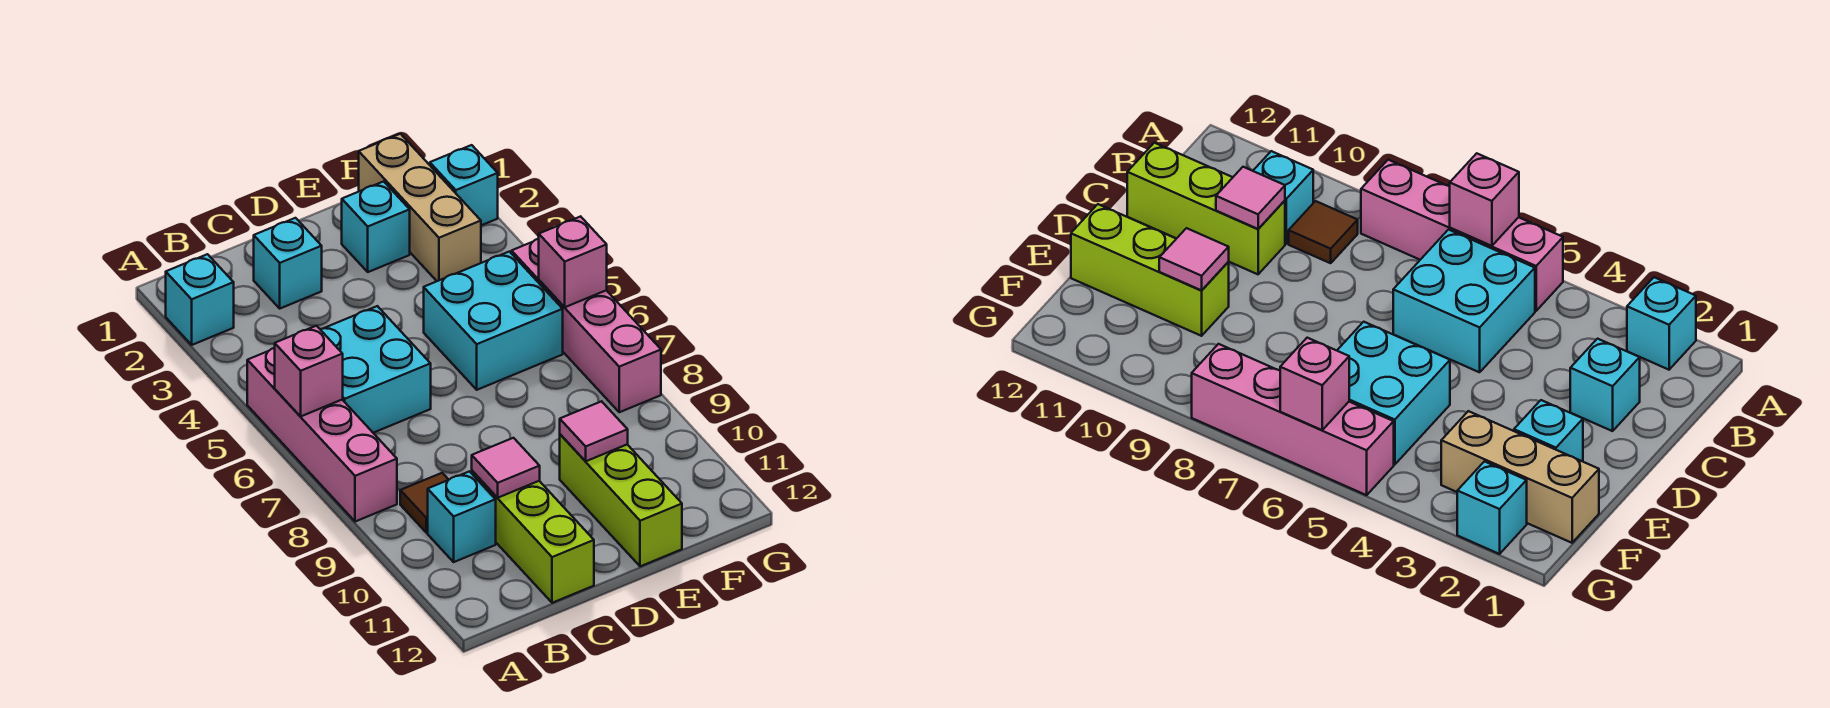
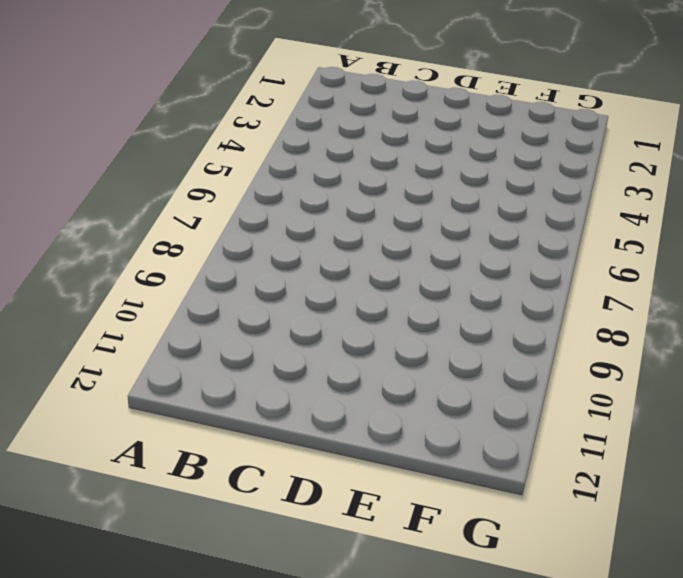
none -> cyan brick A2 level 1
none -> pink brick A5:A8 level 1
none -> cyan brick B5:C6 level 1

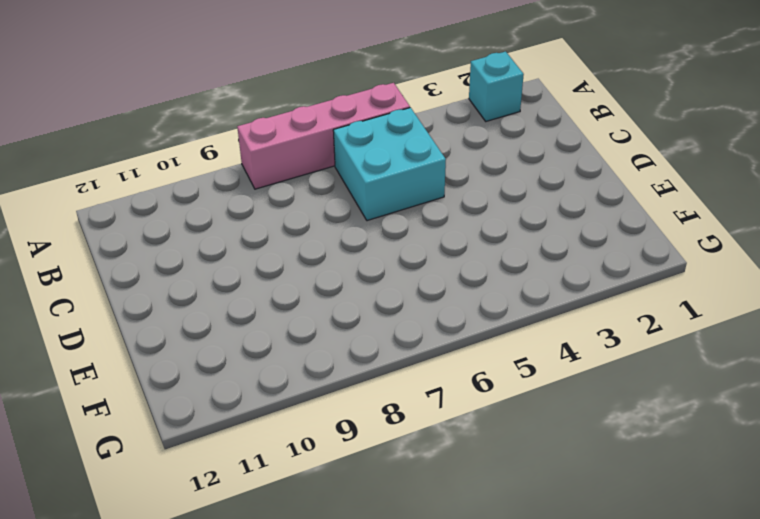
none -> brown tile B9 level 1
none -> cyan brick B10 level 1
none -> cyan brick C2 level 1

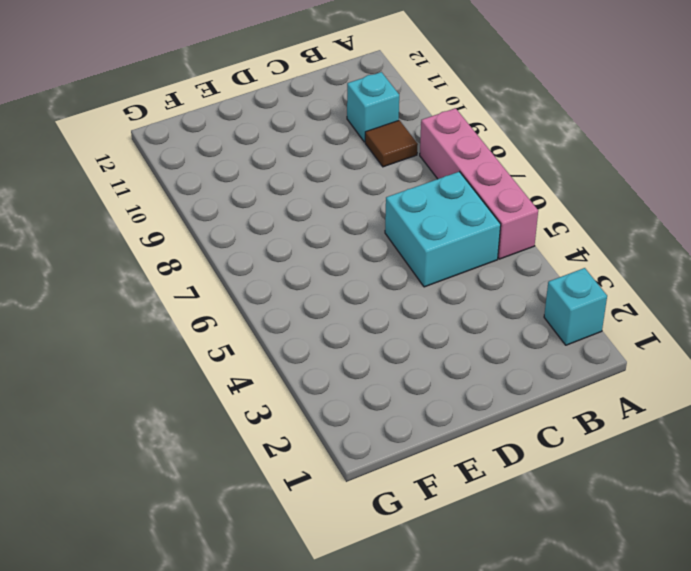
none -> cyan brick C2 level 1
none -> lime brick C10:C12 level 1
none -> cyan brick E2 level 1

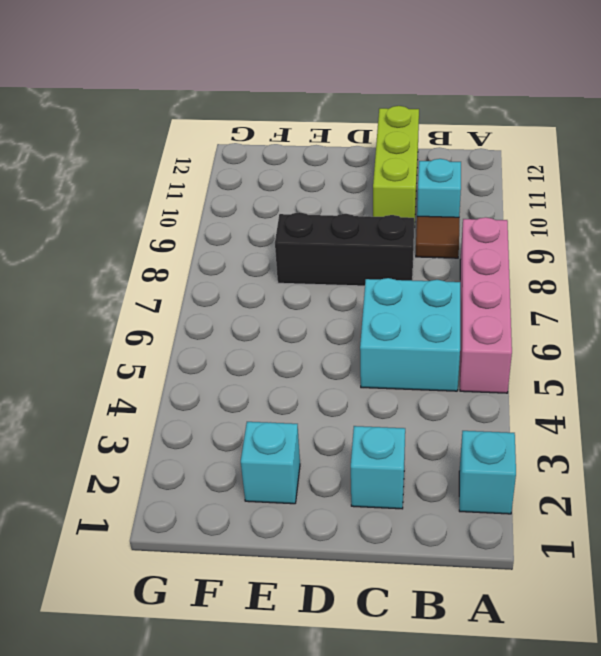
black brick C8:E8 level 1 -> none
none -> cyan brick E5:F6 level 1
none -> lime brick E10:E12 level 1
none -> tan brick F1:F3 level 1

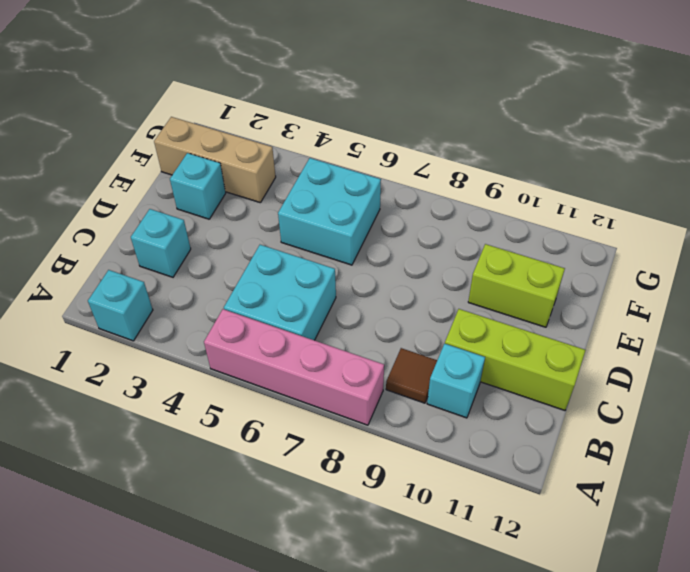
lime brick E10:E11 level 1 -> lime brick E10:E12 level 1
none -> cyan brick G2 level 1
none -> pink brick G5:G8 level 1
none -> pink brick A6 level 2

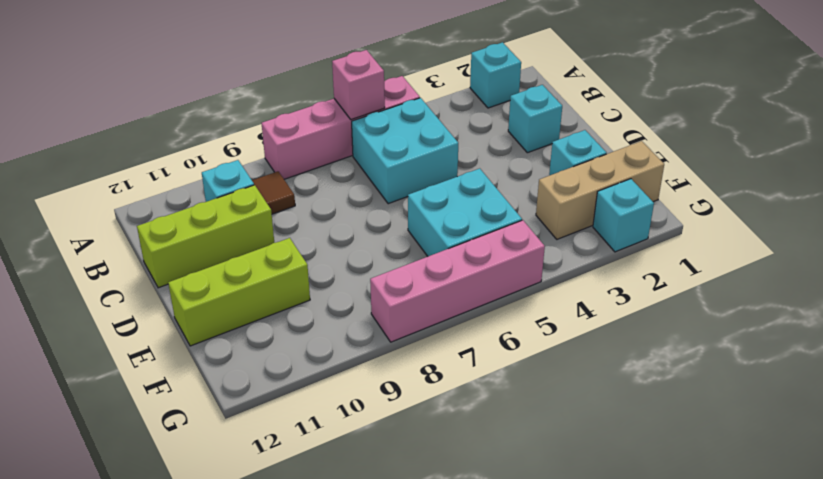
none -> pink tile C10 level 2
none -> pink tile E10 level 2
none -> pink brick G6 level 2

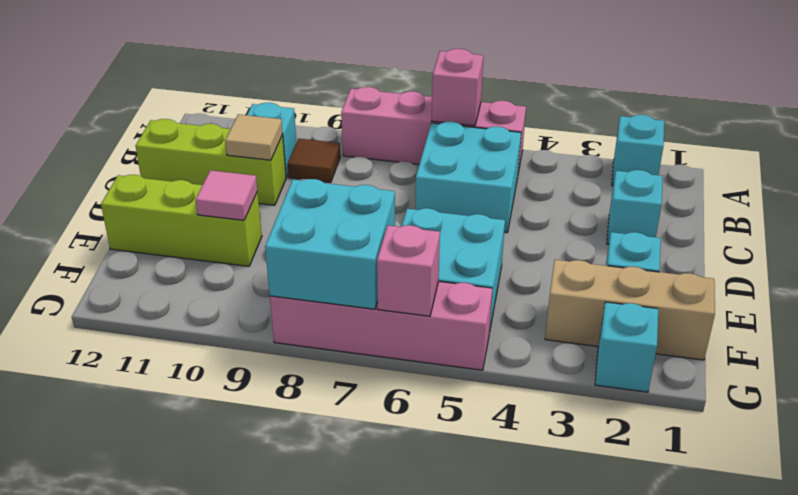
tan tile C10 level 2 -> pink tile C10 level 2
cyan brick F7:G8 level 2 -> none

